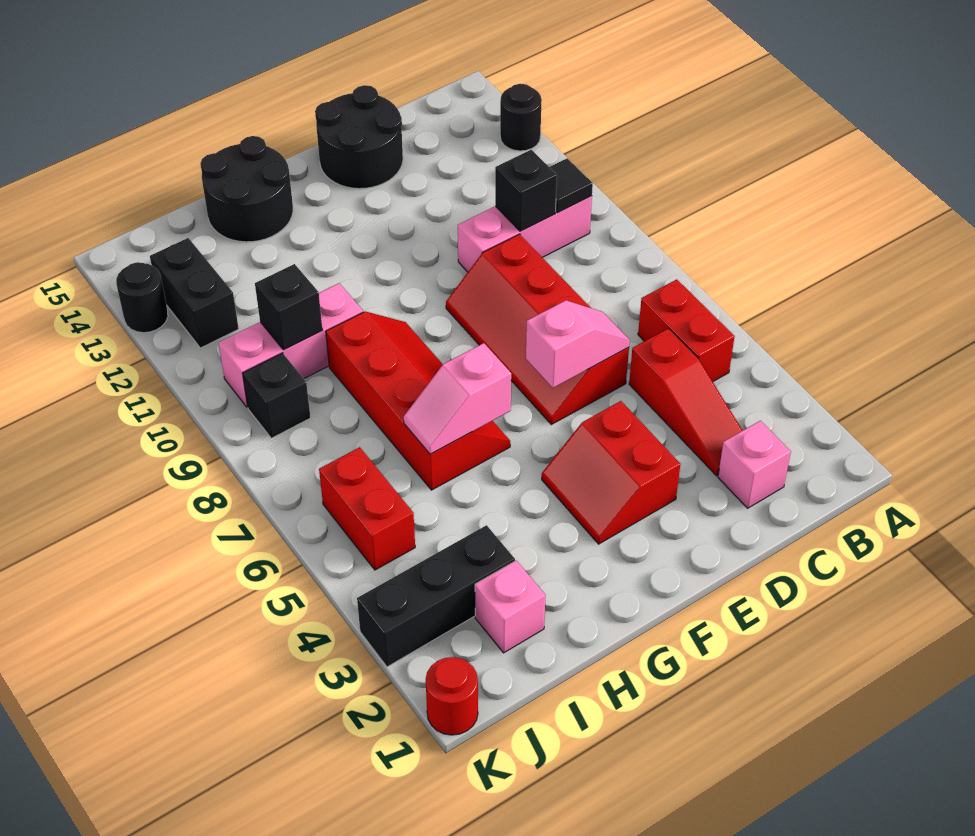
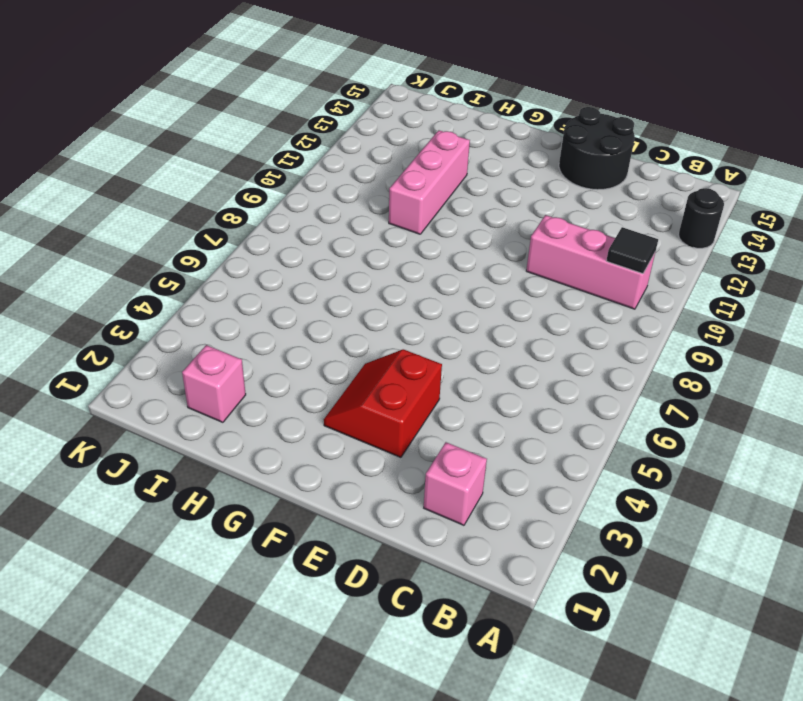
pink brick H10:H12 level 1 -> pink brick H10:J10 level 1
none -> red brick B5:B6 level 1
none -> red slope C3:C5 level 1 top 5
none -> red slope D6:E9 level 1 top D

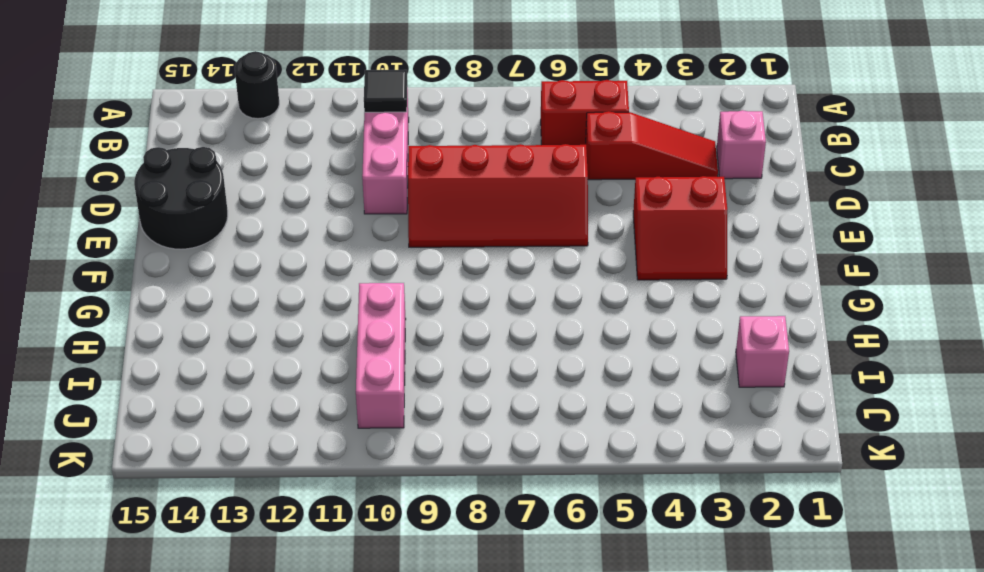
none -> red slope G6:H9 level 1 top H
none -> black round brick G14:H15 level 1
none -> black brick I3:K3 level 1

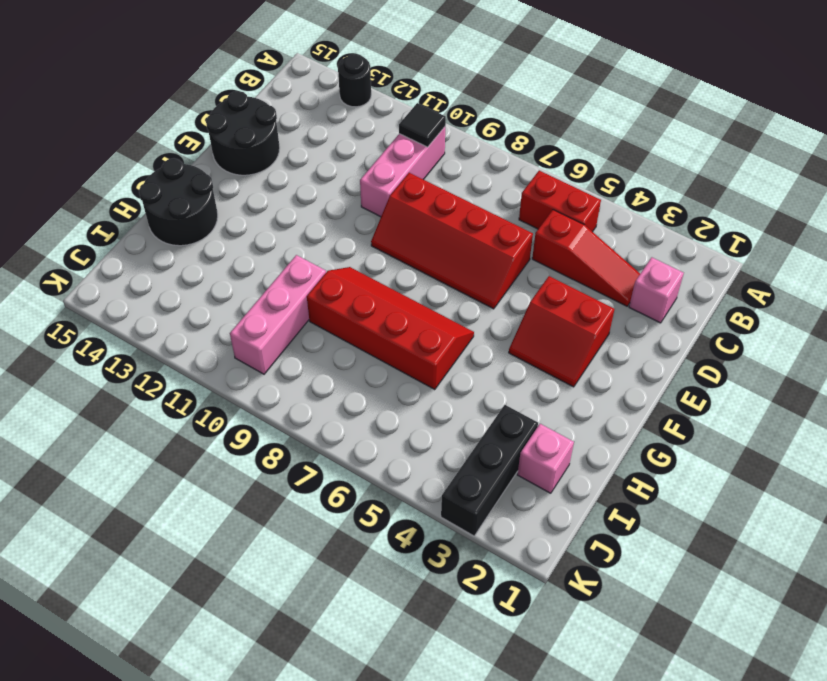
none -> red brick J5:J6 level 1
none -> black brick J9 level 1
none -> black brick J12:J13 level 1

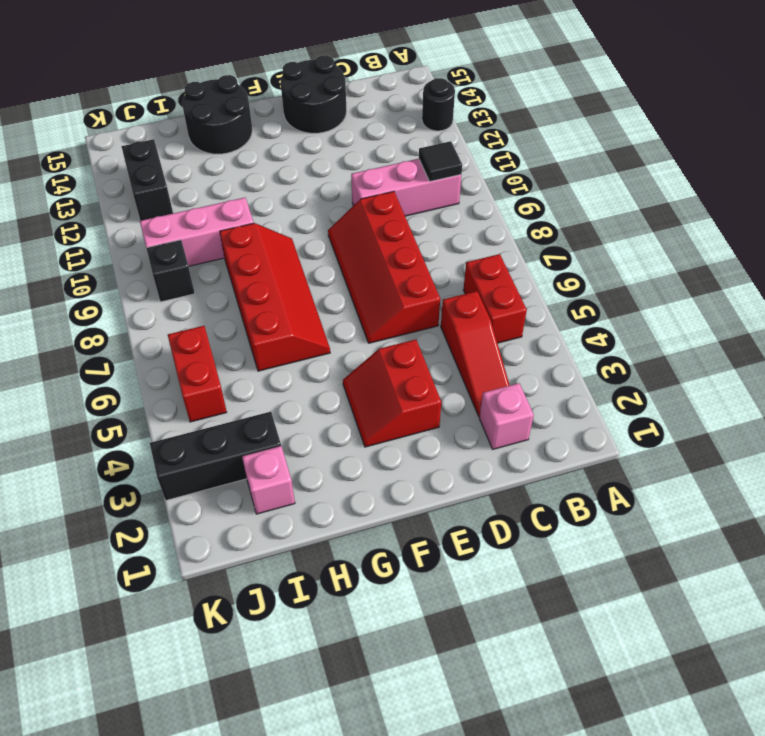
none -> red round brick K1 level 1
none -> black round brick K13 level 1
none -> black brick C10 level 2

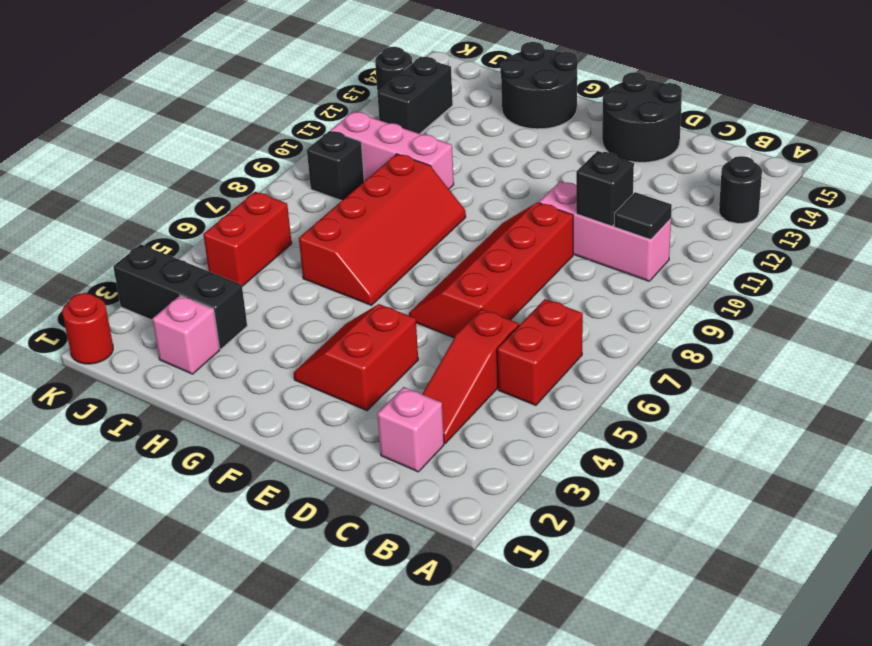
none -> pink slope D6:E6 level 2 top E
none -> pink slope G6:H6 level 2 top G
none -> black brick I10 level 2

